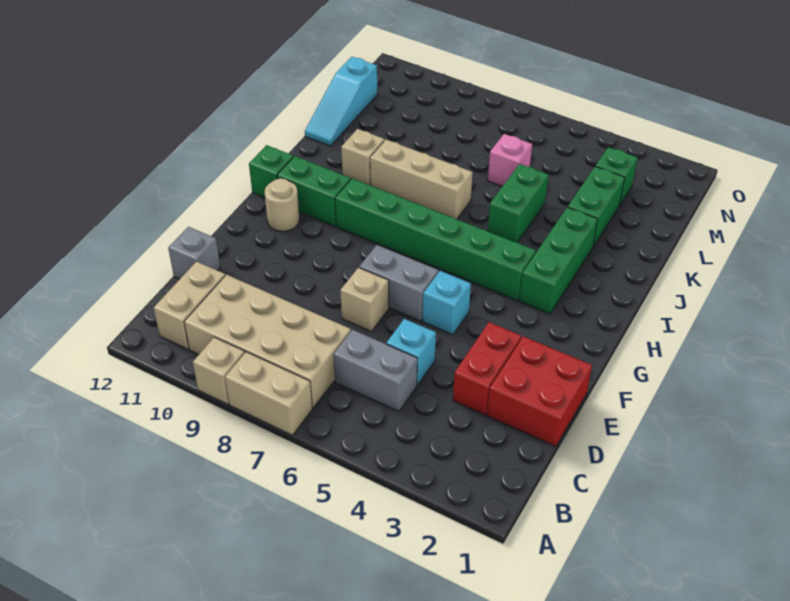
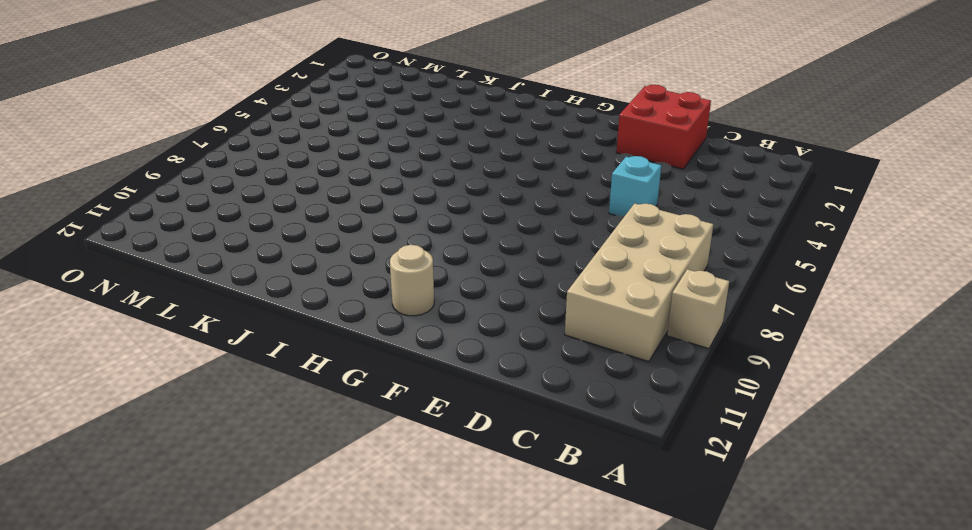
none -> tan brick A7:A8 level 1
none -> tan brick B11:C11 level 1
none -> grey brick C5:C6 level 1

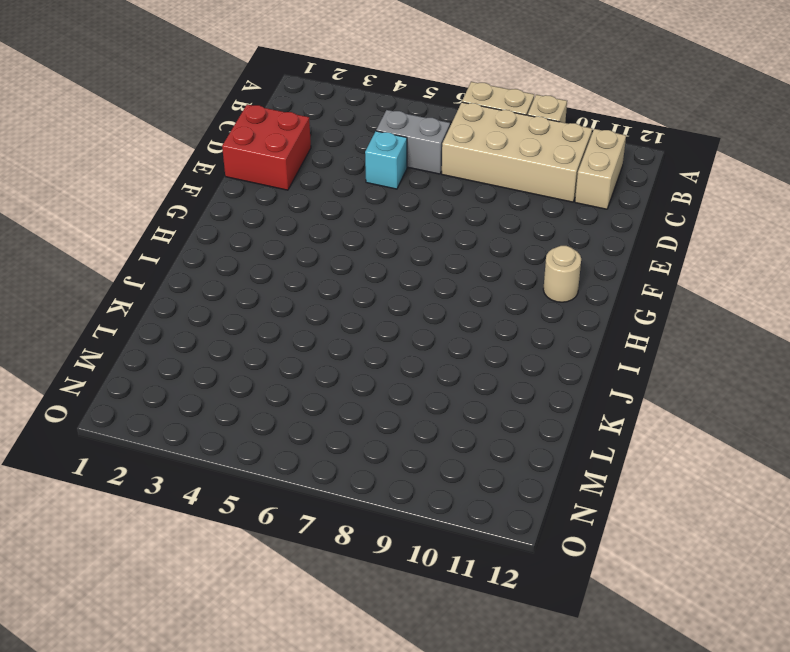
none -> red brick D3:E3 level 1
none -> grey brick D12 level 1
none -> tan brick E7 level 1

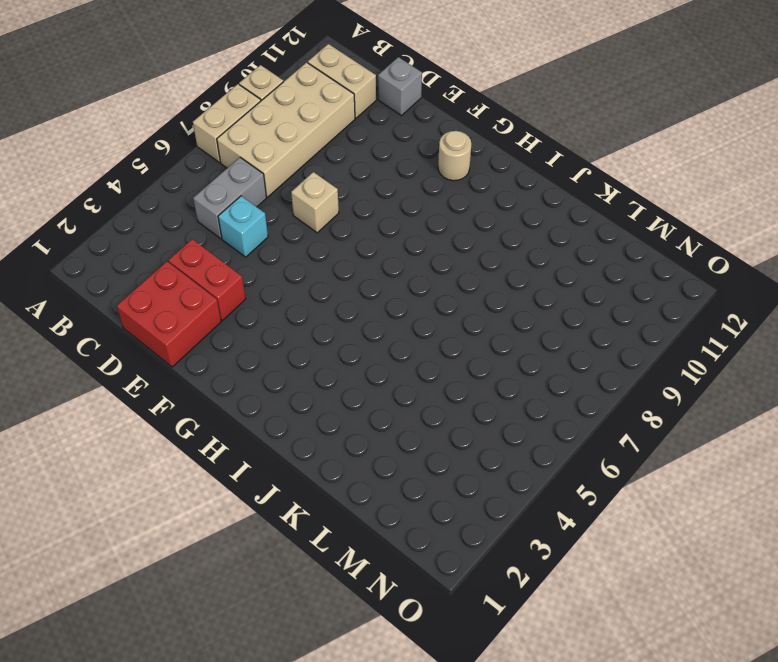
none -> cyan brick F5 level 1
none -> grey brick F6:F7 level 1
none -> green brick H3:J3 level 1

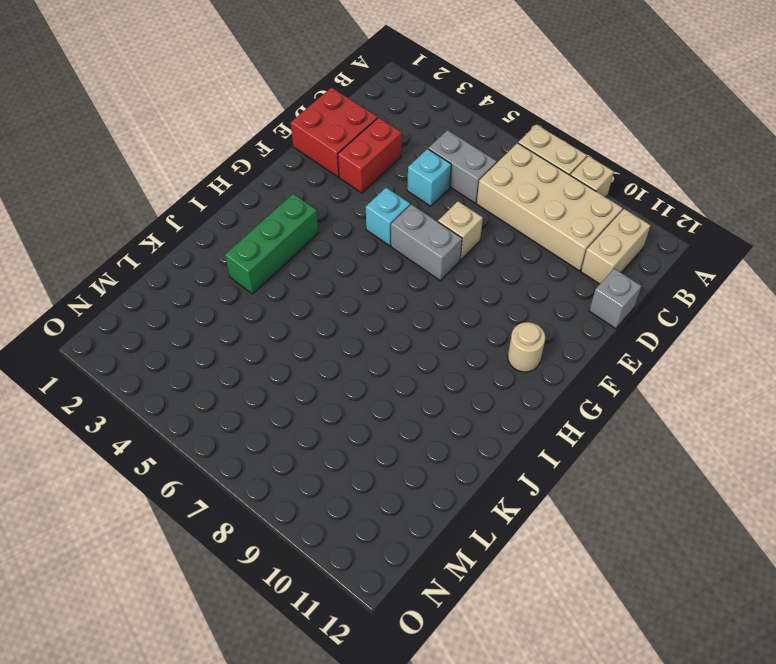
none -> green brick H4:H9 level 1
none -> green brick H10:H11 level 1
none -> green brick H12 level 1

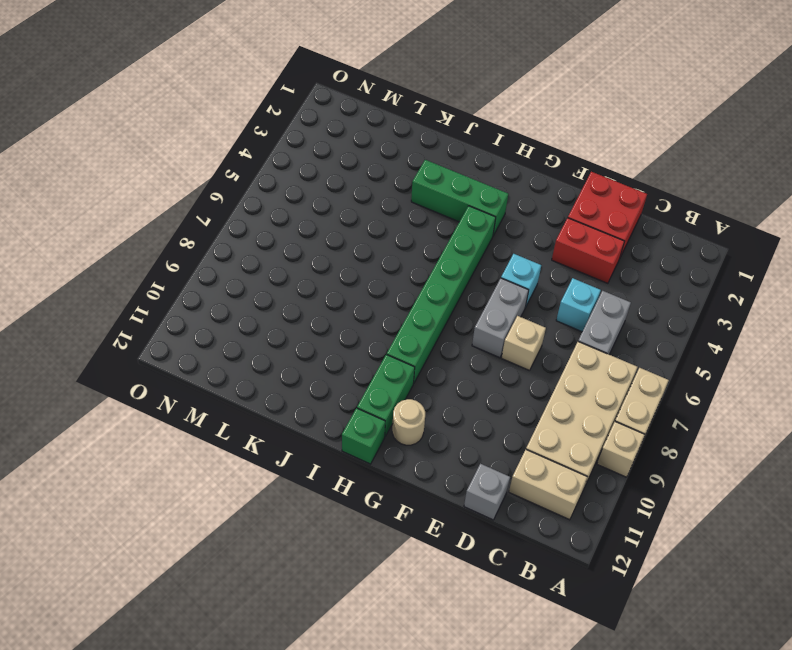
none -> green brick J5:K5 level 1
none -> tan brick J7:J9 level 1
none -> tan brick J10 level 1

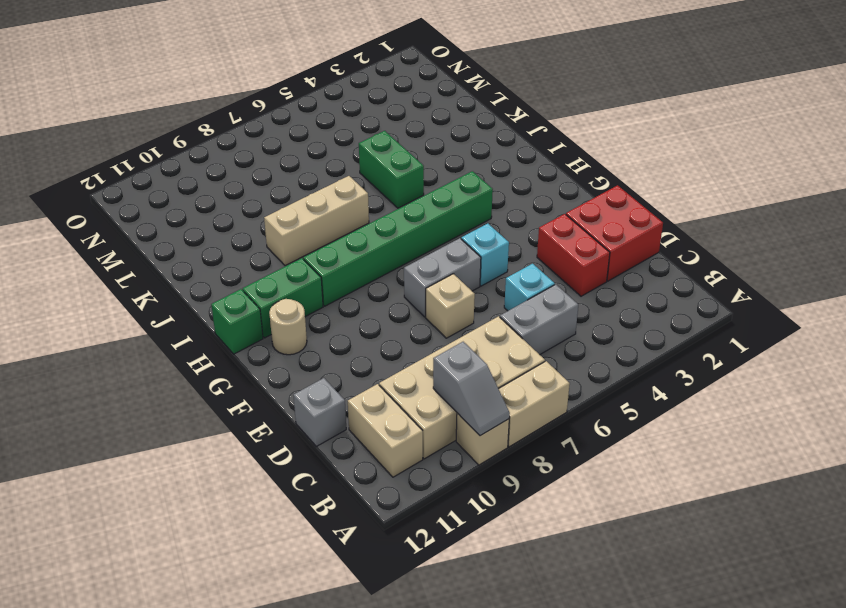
grey slope A9:B9 level 2 top B -> none
none -> green brick H3:J3 level 1
none -> tan brick J10 level 1
none -> green brick K3:L3 level 1

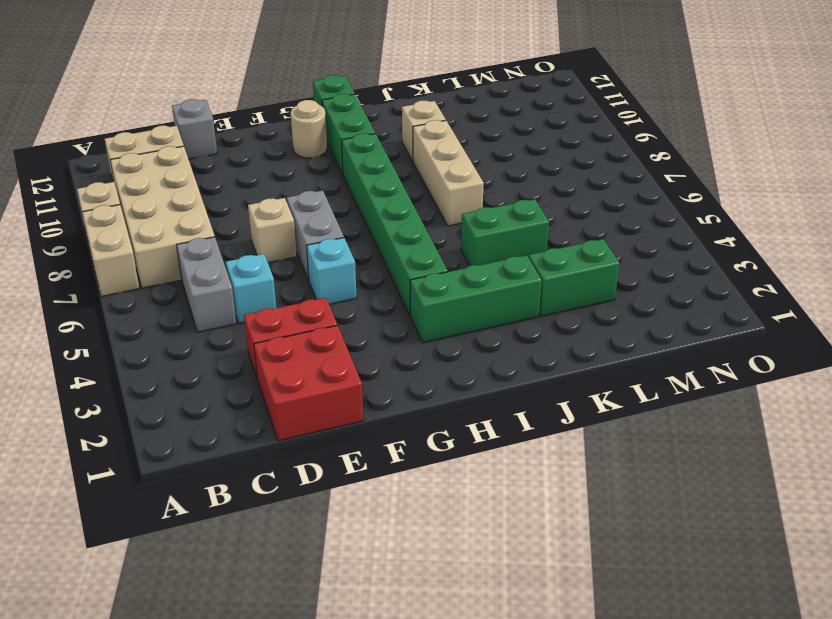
none -> cyan slope K12:M12 level 1 top M
none -> pink brick L6 level 1
none -> green brick M3 level 1

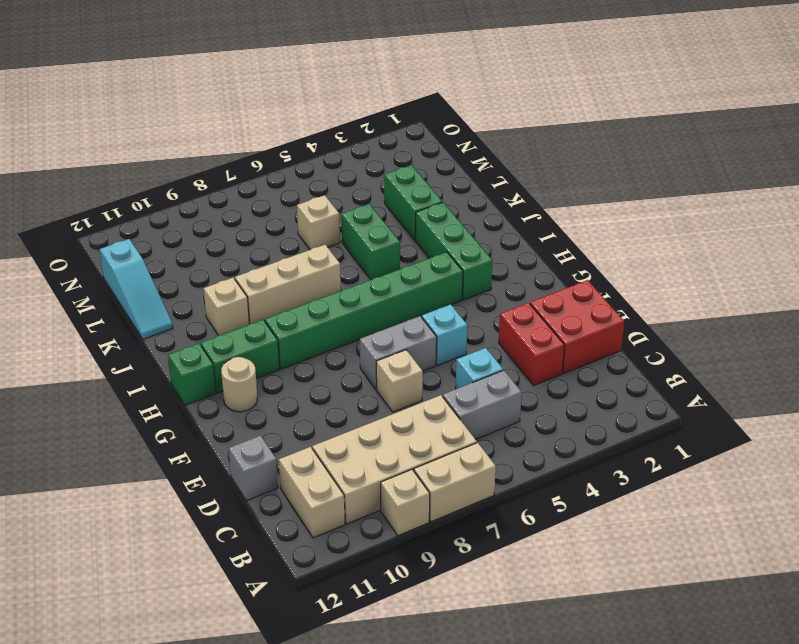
tan brick L6 level 1 -> pink brick L6 level 1
none -> green brick M3 level 1

